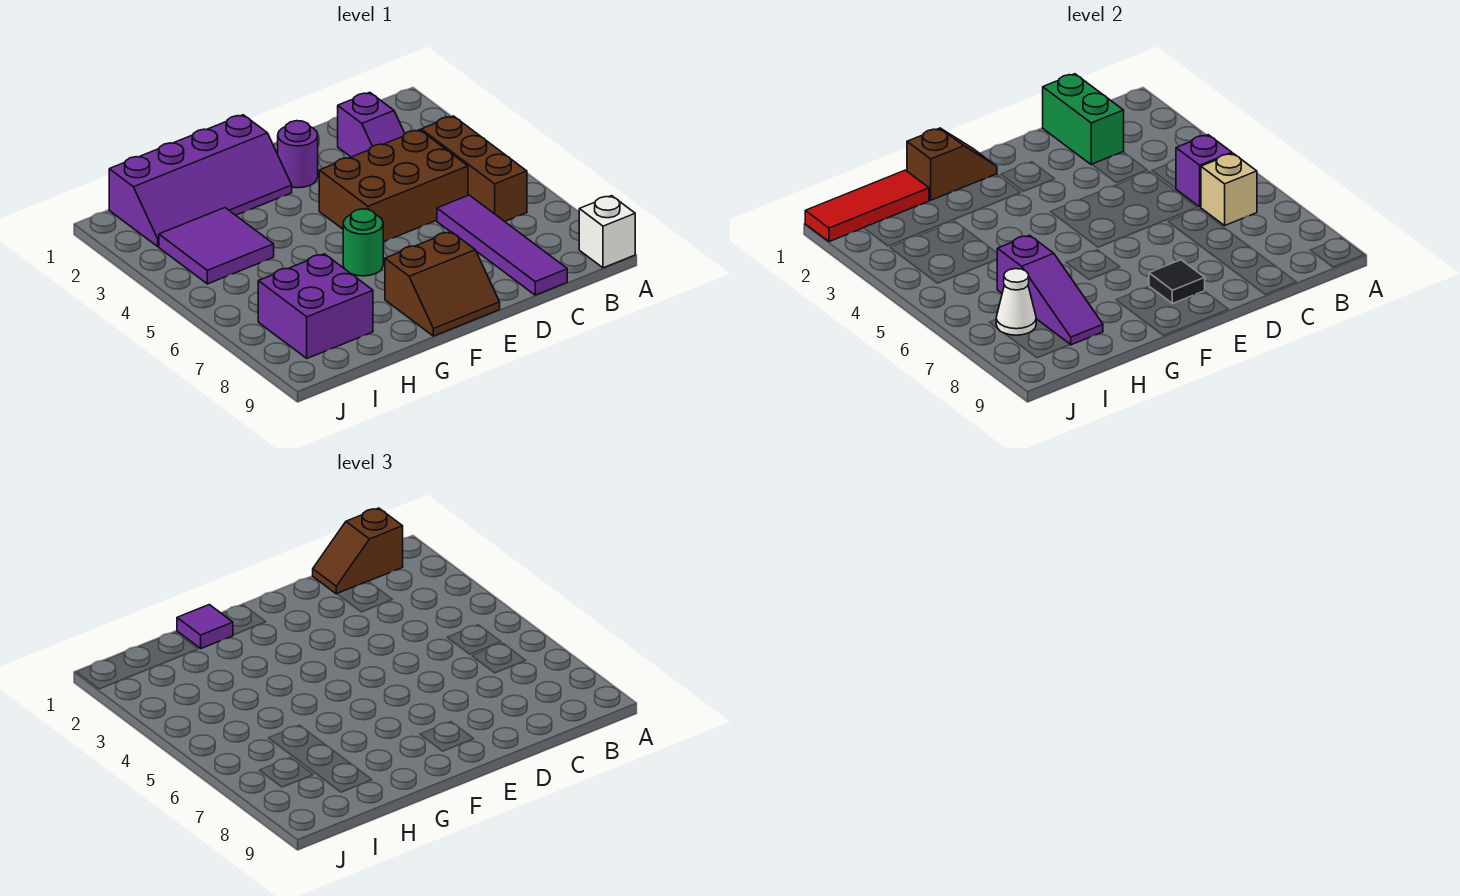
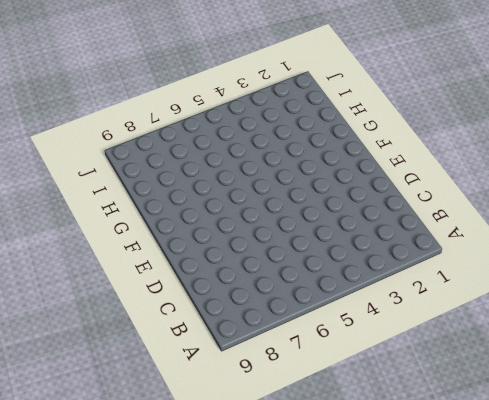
none -> white brick A9 level 1
none -> brown brick B4:B6 level 1
none -> purple slope C2:C3 level 1 top 2

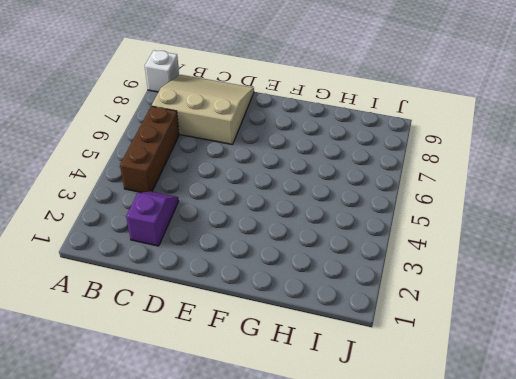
tan slope B7:D9 level 1 top 7 -> purple tile C6:C9 level 1
none -> brown brick C4:E5 level 1
none -> purple round brick E2 level 1
none -> brown slope E8:F9 level 1 top 8

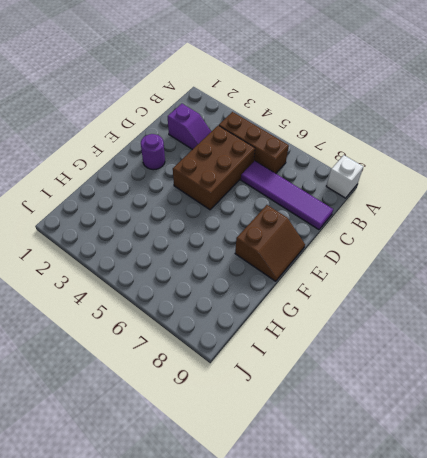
none -> purple slope F1:I2 level 1 top 1
none -> green round brick F6 level 1
none -> purple tile H3:I4 level 1

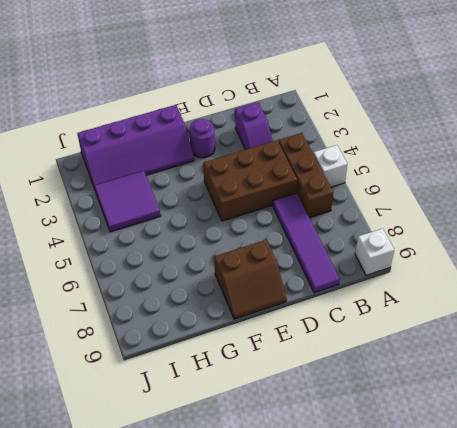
white brick A5 level 1 -> none
none -> green round brick F6 level 1
none -> purple brick H7:I8 level 1
none -> purple brick B5 level 2

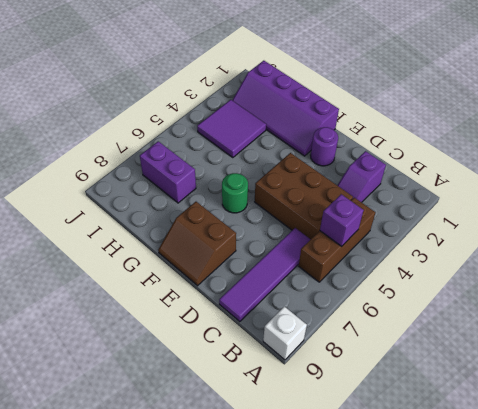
purple brick H7:I7 level 1 -> purple brick H7:I8 level 1
none -> tan brick B6 level 2
none -> green brick C1:C2 level 2
none -> black tile E8 level 2

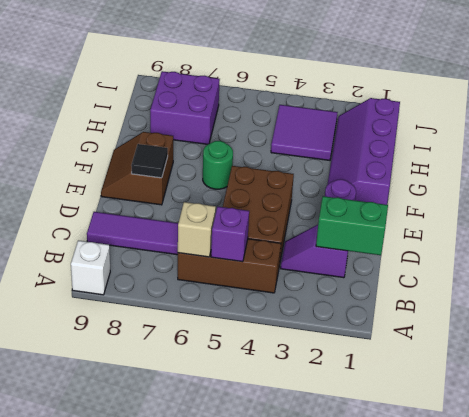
none -> brown slope F1:G1 level 2 top G
none -> red tile H1:J1 level 2
none -> purple slope H6:H8 level 2 top 6

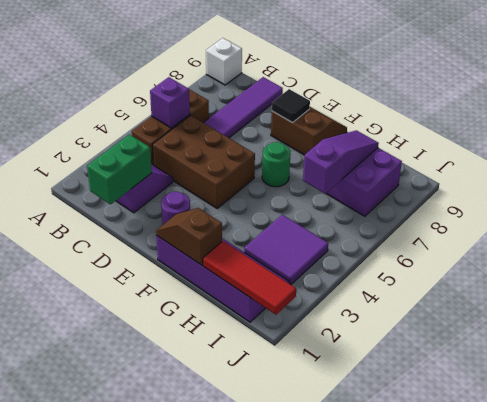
none -> tan brick B6 level 2
none -> white cone I7 level 2
none -> brown slope B1:C1 level 3 top B

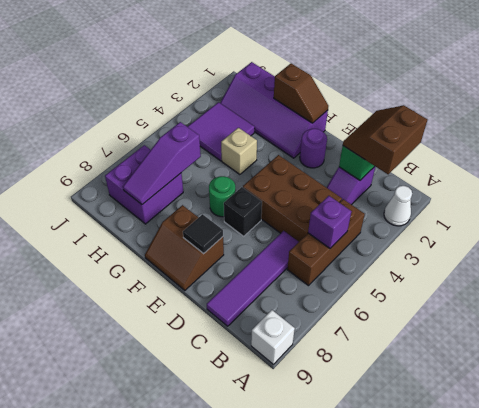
white cone A2 level 1 -> white cone I7 level 2
brown slope B1:C2 level 3 top B -> brown slope B1:C1 level 3 top B
black brick E6 level 1 -> none
tan brick G4 level 1 -> tan brick B6 level 2
none -> red tile H1:J1 level 2
none -> purple tile G1 level 3

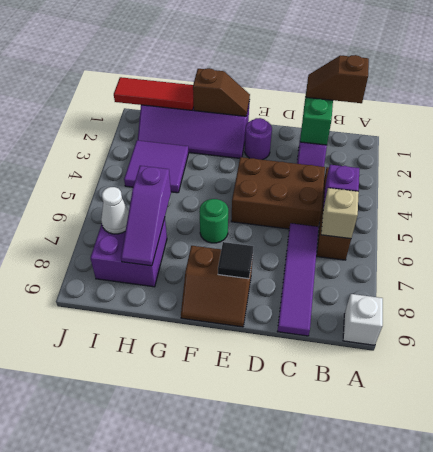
none -> purple tile G1 level 3

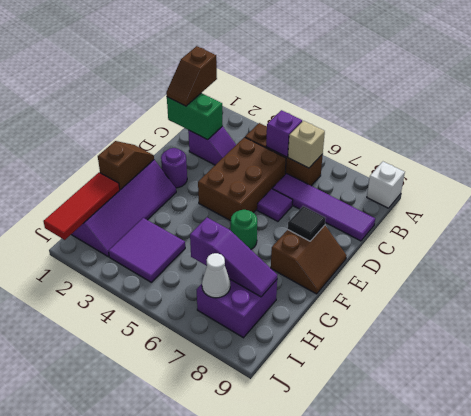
purple tile D6 level 1 -> purple tile G1 level 3

